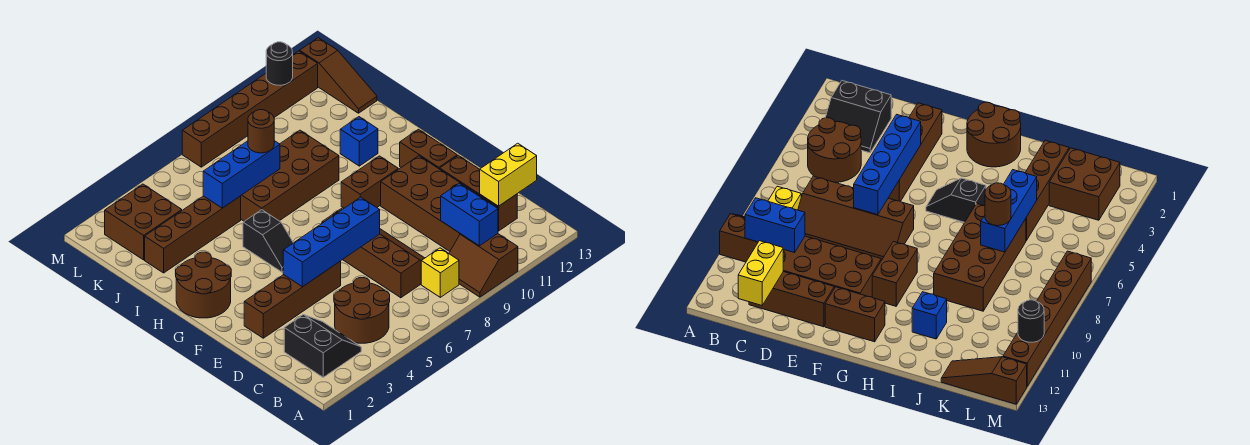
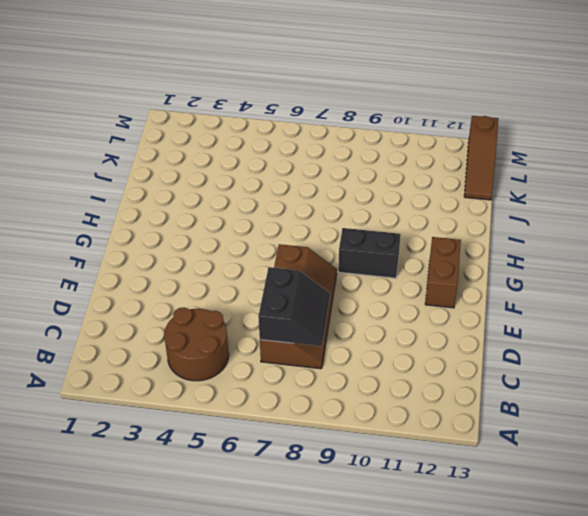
black slope C7:D8 level 2 top 7 -> black slope B2:C3 level 1 top 2
black brick G9:G10 level 1 -> brown brick G9:G10 level 1
none -> brown slope A9:B10 level 1 top 10
none -> yellow brick B8 level 1
none -> brown brick C10:F11 level 1

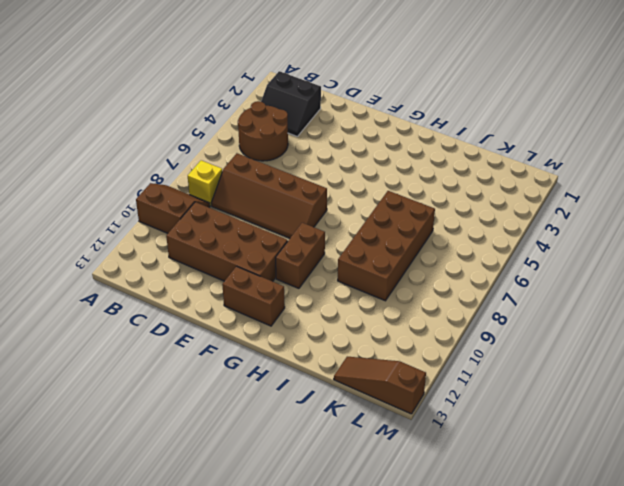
none -> brown brick C12:E12 level 1
none -> brown brick E2:E5 level 1
none -> brown round brick G1:H2 level 1

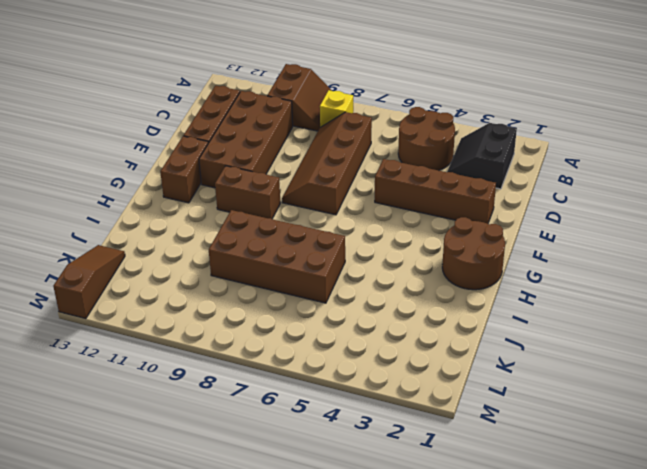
none -> black slope G5:H5 level 1 top H
none -> blue brick I11 level 1
none -> brown brick J2:J5 level 1

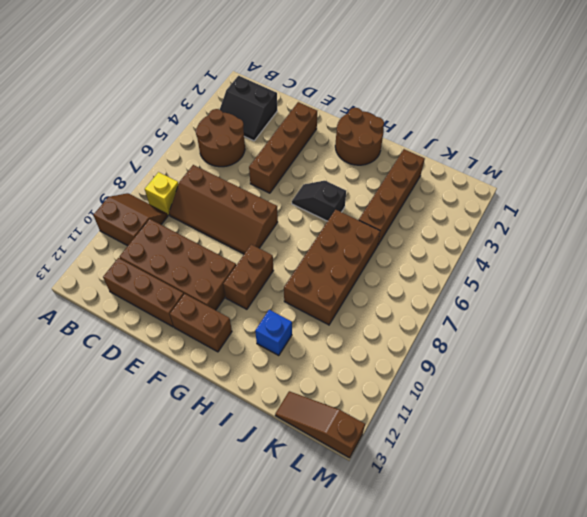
none -> brown brick K2:L3 level 1
none -> brown brick M7:M12 level 1
none -> blue brick B10:C10 level 2

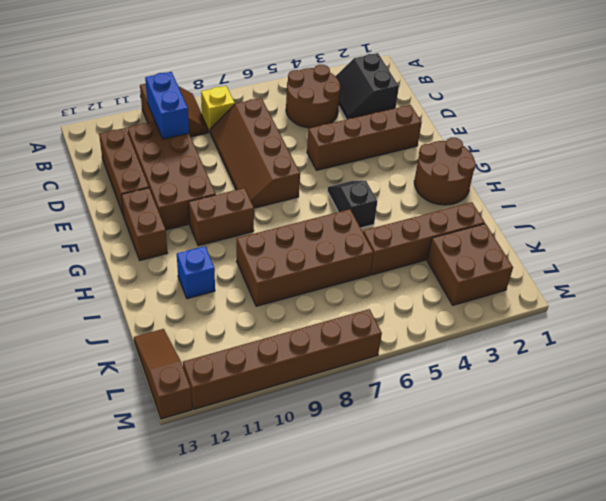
none -> yellow brick C12:C13 level 2
none -> blue brick E4:E7 level 2
none -> blue brick J5:J7 level 2

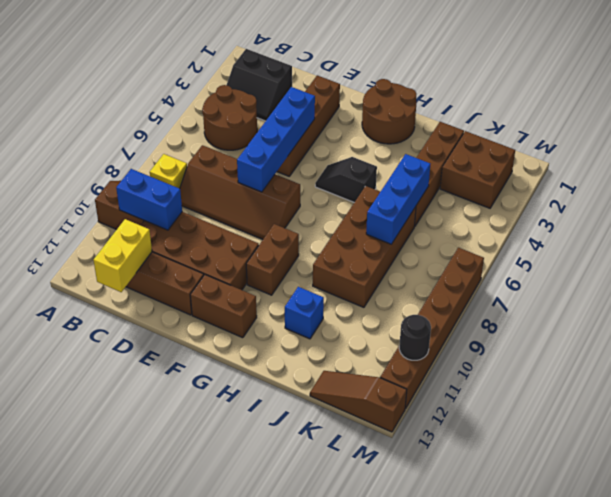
none -> brown round brick J7 level 3

